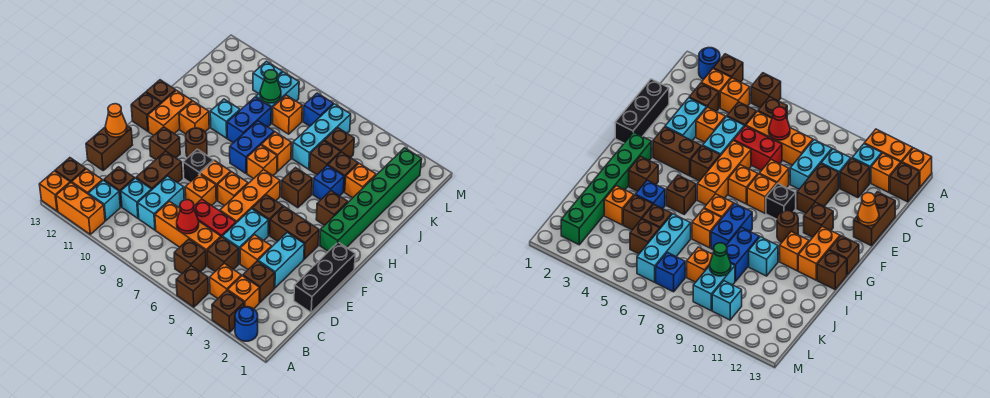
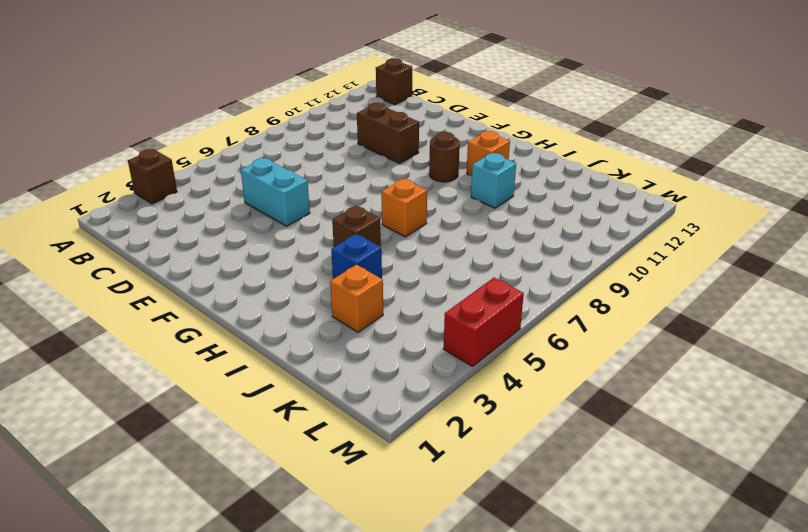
red brick M4:M5 level 1 -> red brick D6:D7 level 1
none -> blue round brick A2 level 1
none -> brown brick A5 level 1
none -> orange brick A11:A12 level 1
none -> orange brick A13 level 1

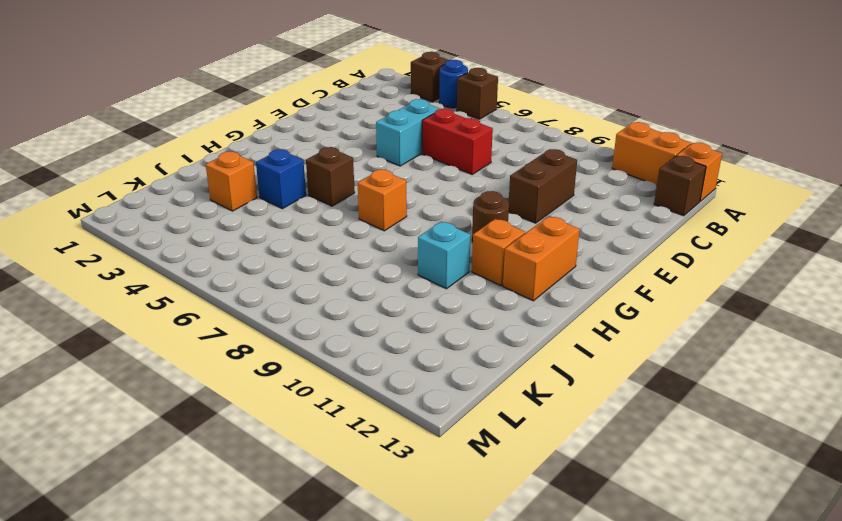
blue round brick A4 level 1 -> blue round brick A2 level 1
none -> orange brick B3 level 1
none -> orange brick B4 level 1
none -> brown brick B6 level 1
none -> cyan brick B11 level 1

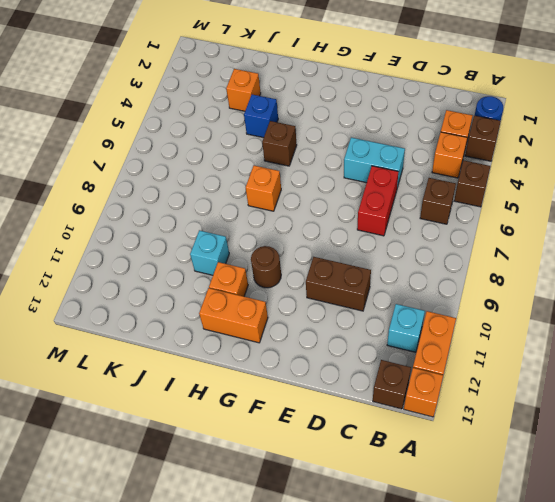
none -> orange brick B12 level 1
none -> brown brick C3 level 1
none -> brown brick C5 level 1
none -> orange brick C6:C8 level 1

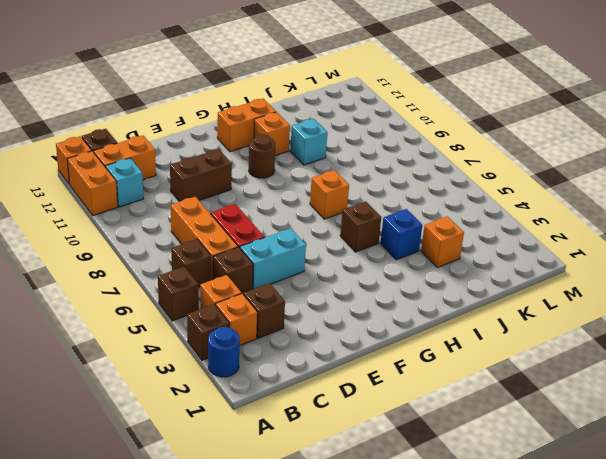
orange brick B12:C12 level 1 -> orange brick B12 level 1
none -> cyan brick C9:D9 level 1
none -> cyan brick C10 level 1
none -> brown brick C11 level 1
none -> black brick D1:F1 level 1

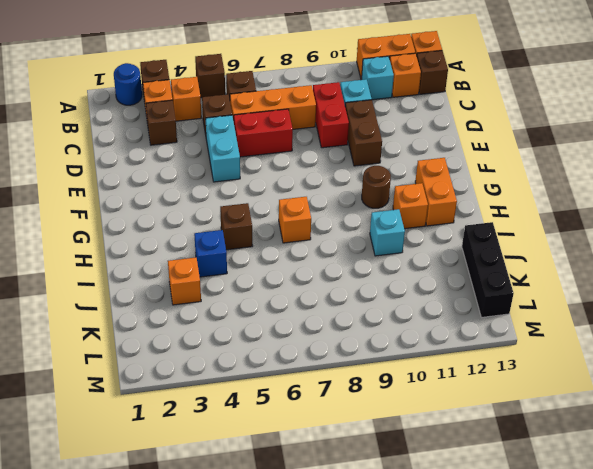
red brick C9:D9 level 1 -> cyan brick C9:D9 level 1
black brick J13:L13 level 1 -> black brick D1:F1 level 1
none -> brown brick C11 level 1
none -> cyan brick D3:E3 level 1
none -> orange brick D4 level 1
none -> brown brick D13:E13 level 1

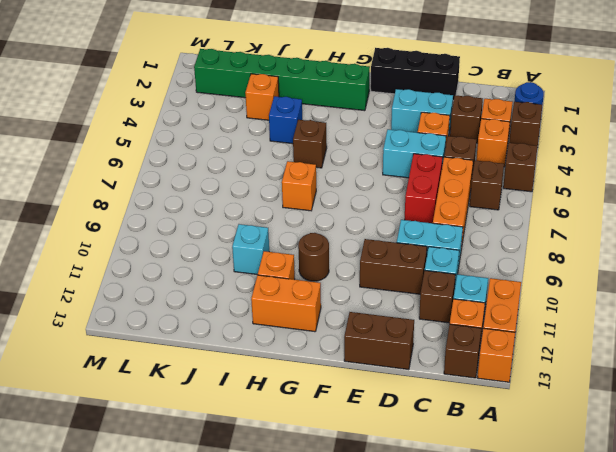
none -> orange brick E6:G6 level 1
none -> orange brick E8 level 1
none -> brown brick F3:F4 level 1
none -> brown brick F5 level 1

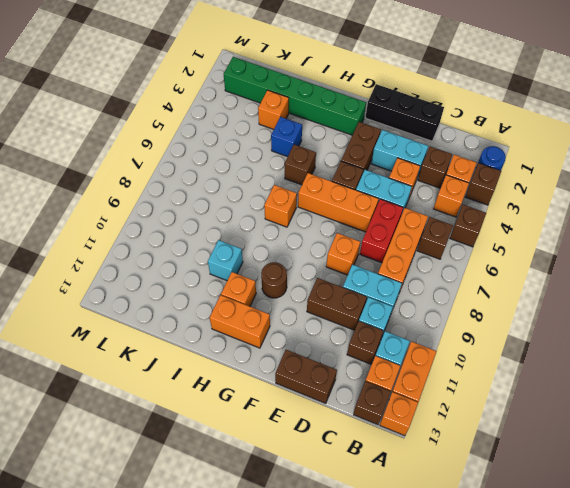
none -> brown brick C5 level 1
none -> orange brick F7 level 1
none -> orange brick F8 level 1
none -> black brick F9 level 1

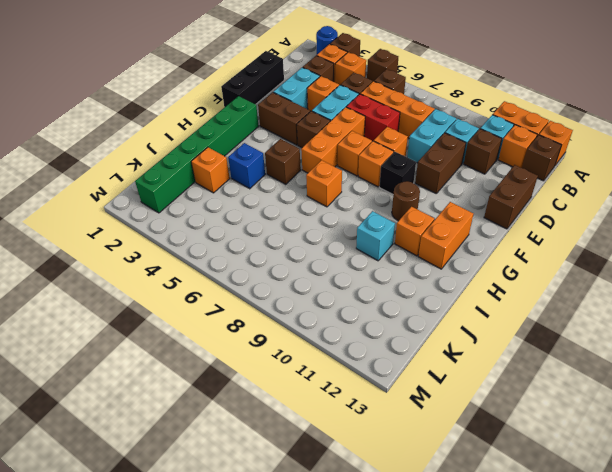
none -> brown brick F11 level 1
none -> brown brick G13 level 1
none -> brown brick H3 level 1
none -> blue brick H8:I8 level 1

